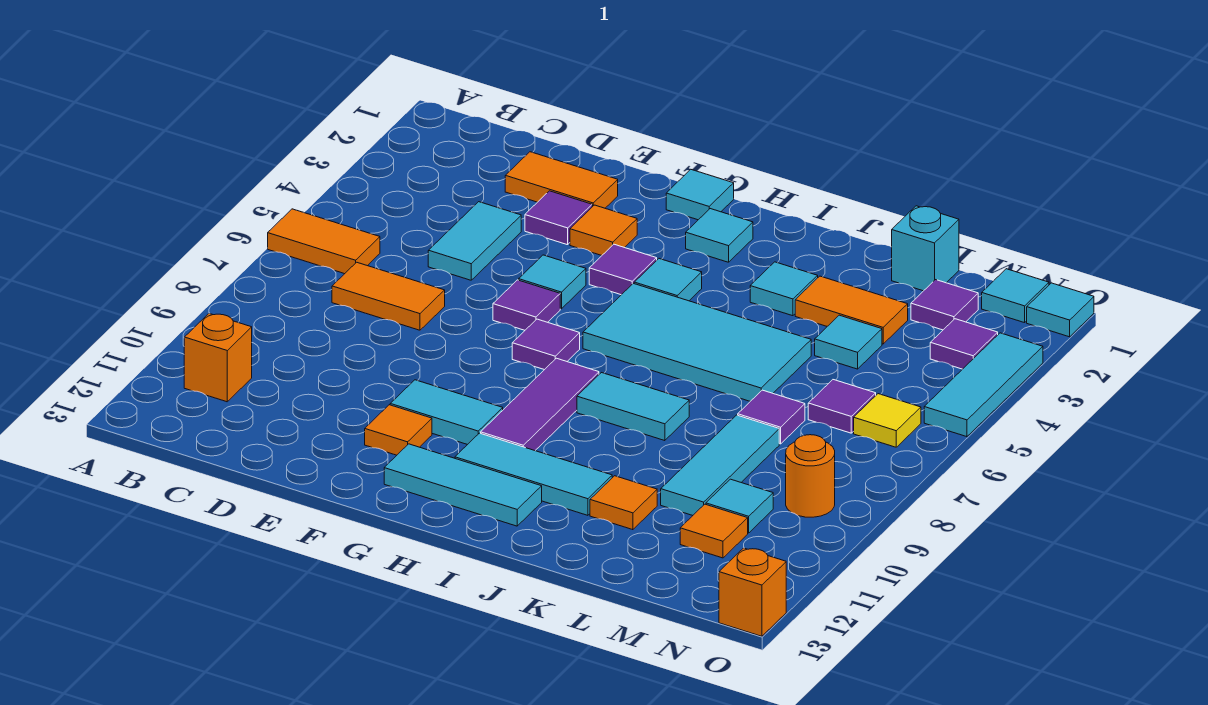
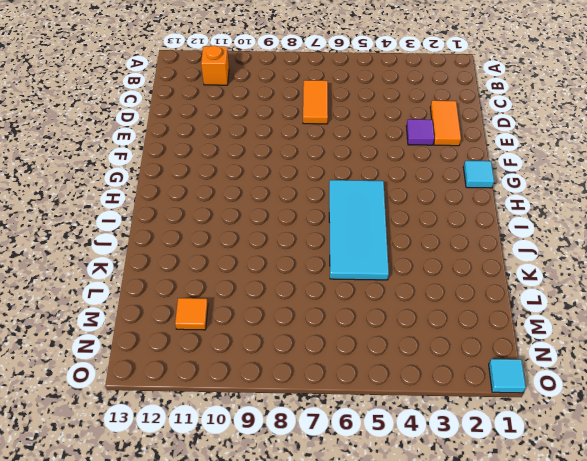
none -> orange tile A6:B6 level 1
none -> cyan tile D4:D5 level 1
none -> orange tile F3 level 1
none -> cyan tile F5 level 1

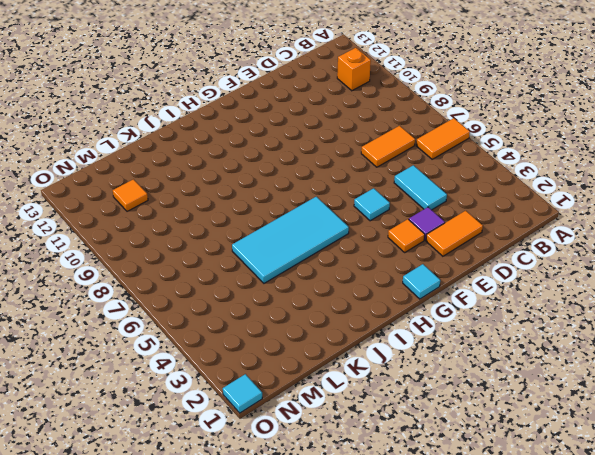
none -> purple tile F6 level 1
none -> cyan tile F10:G10 level 1
none -> orange tile F11 level 1
none -> purple tile G4 level 1

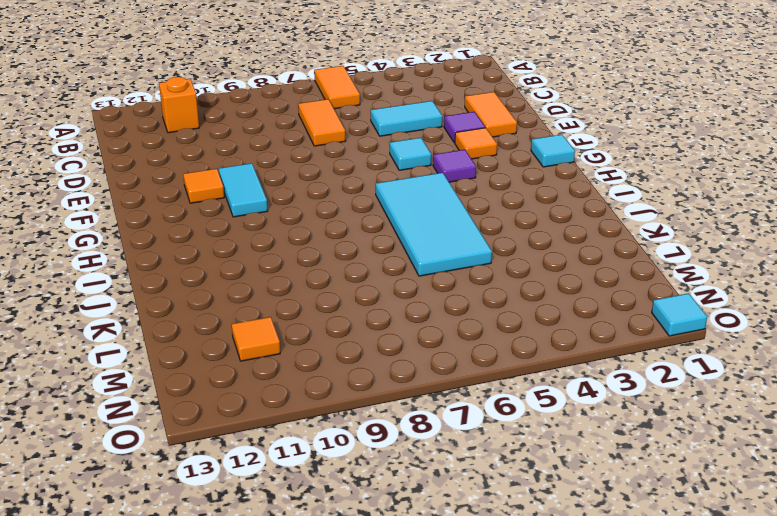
none -> purple tile F6 level 1
none -> purple tile G7 level 1
none -> cyan tile G12:I12 level 1
none -> cyan tile H2 level 1

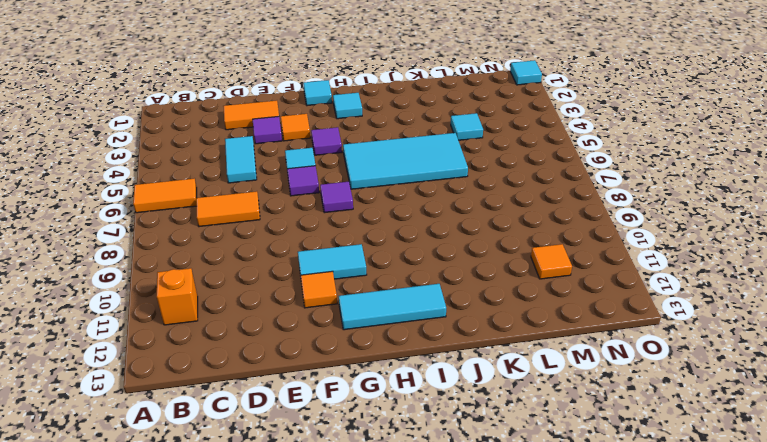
none -> cyan tile H4 level 1
none -> purple tile H8:H10 level 1
none -> cyan tile H11:J11 level 1
none -> cyan tile I8:J8 level 1

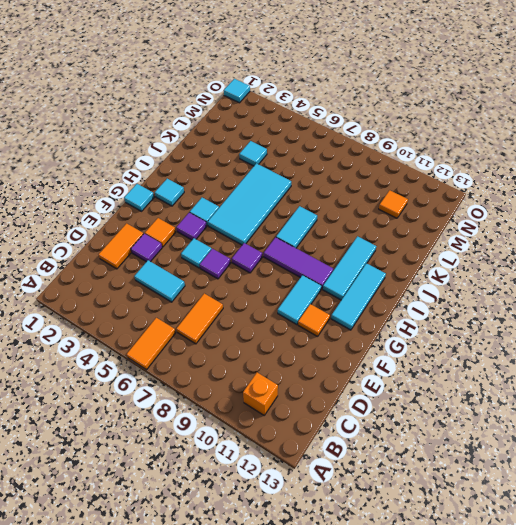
none -> cyan tile J3 level 1
none -> orange tile K3:L3 level 1
none -> orange tile K11 level 1
none -> cyan brick L1 level 1

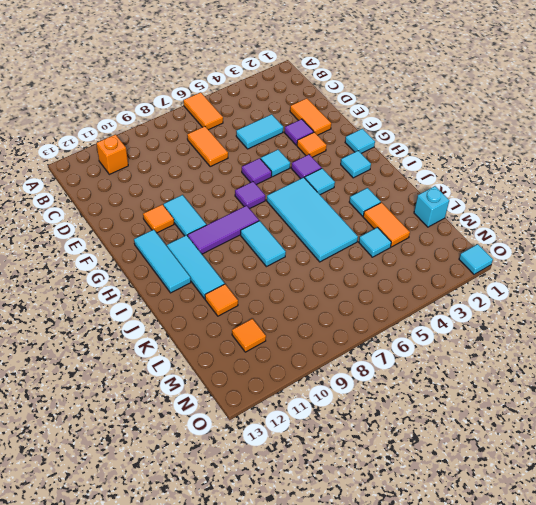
none -> purple tile L7 level 1
none -> cyan tile L8:L10 level 1
none -> purple tile M2 level 1
none -> purple tile M6 level 1

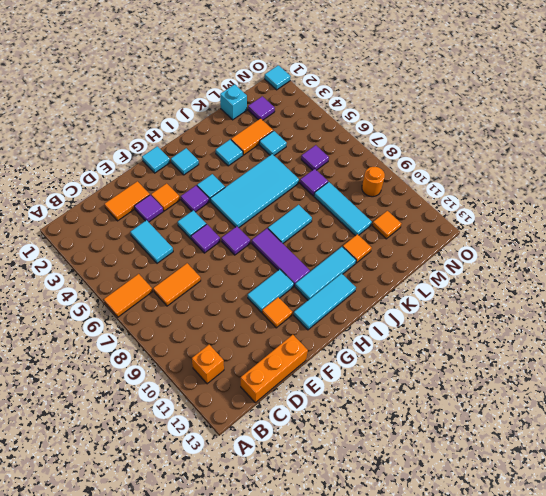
orange brick C13:E13 level 1 -> none
none -> cyan tile M10 level 1
none -> cyan tile N1 level 1
none -> purple tile N3 level 1
none -> yellow tile N6 level 1

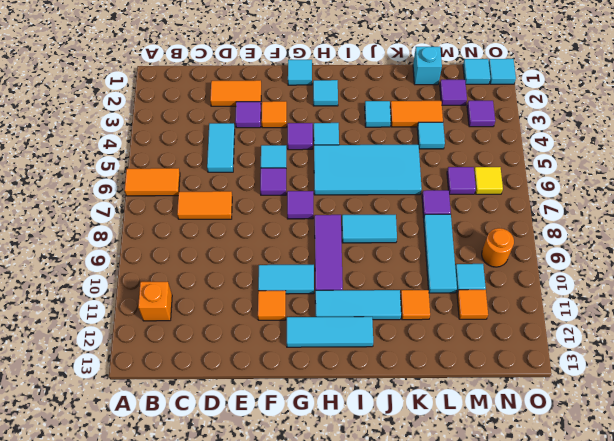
none -> cyan tile O3:O5 level 1
none -> orange brick O13 level 1

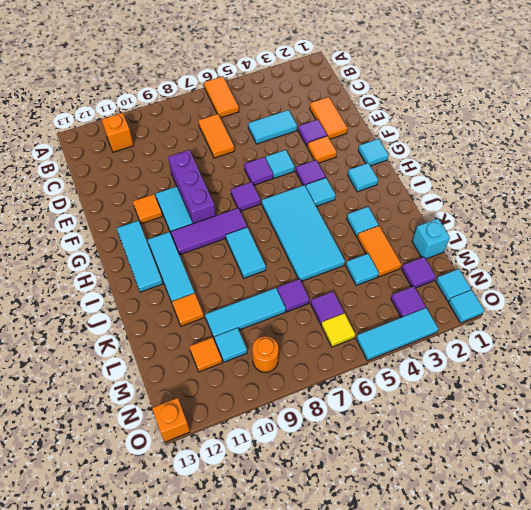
purple brick E9:G9 level 1 -> none

